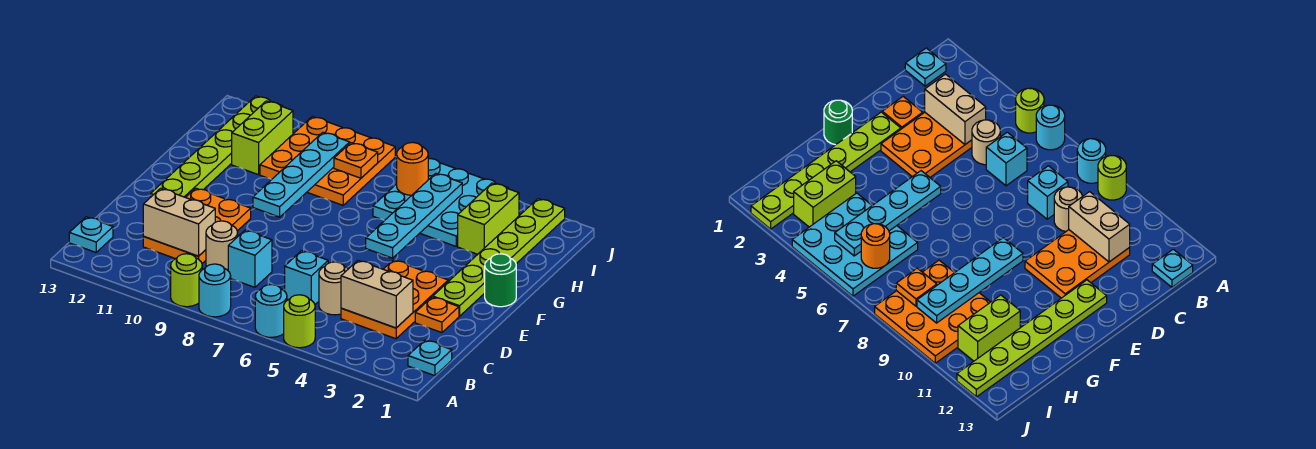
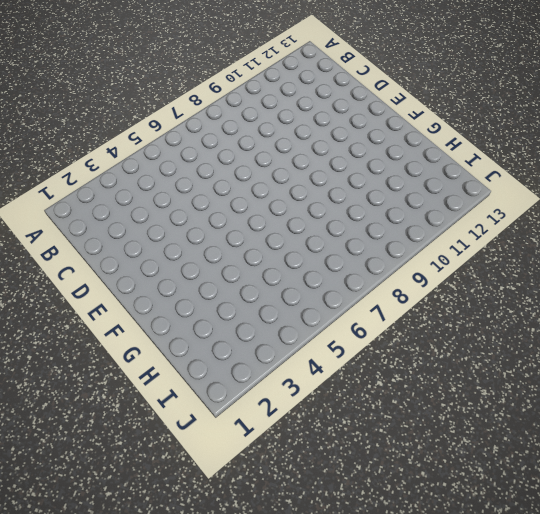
none -> lime round brick A5 level 1
none -> cyan round brick A6 level 1
none -> cyan round brick A8 level 1

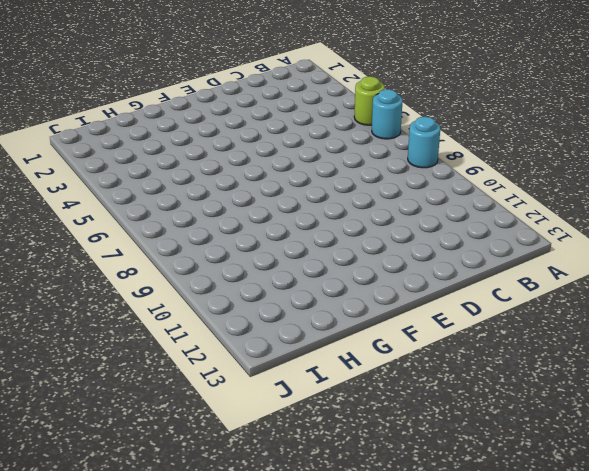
none -> lime round brick A9 level 1
none -> cyan plate B1 level 1
none -> cyan plate B13 level 1

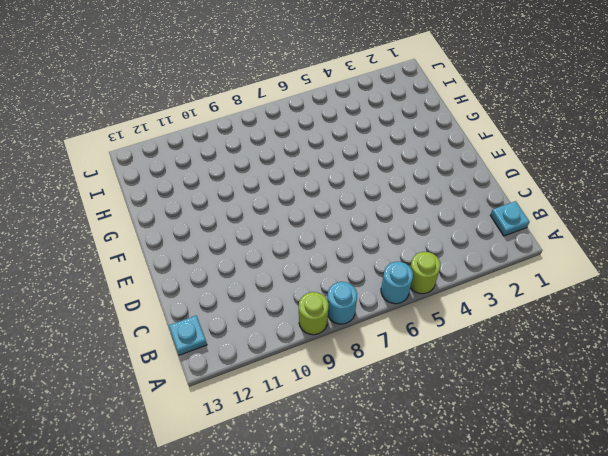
none -> orange plate C3:E4 level 1
none -> tan round brick C5 level 1
none -> cyan brick C6 level 1

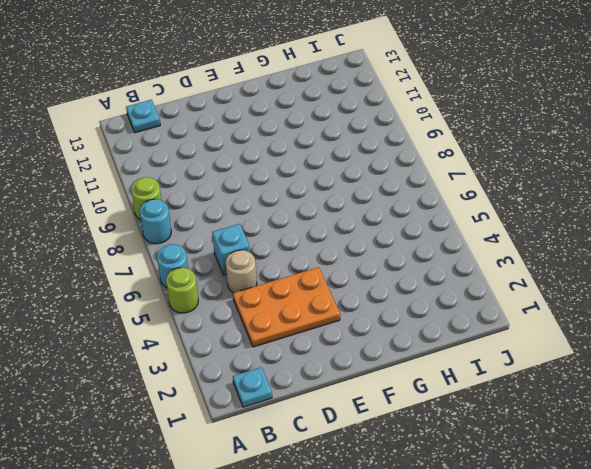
none -> cyan brick C8 level 1
none -> tan round brick C9 level 1
none -> orange plate C10:E11 level 1

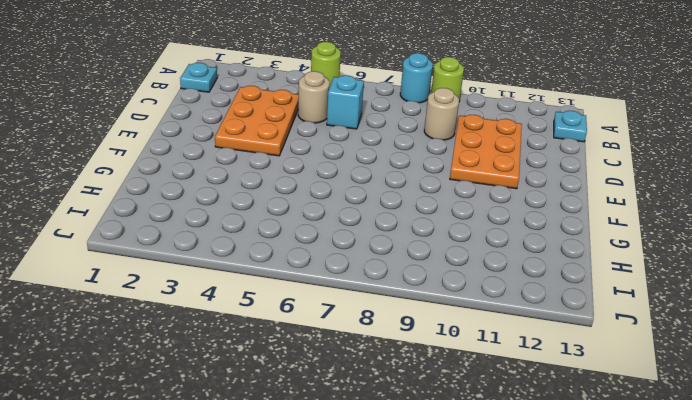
none -> cyan round brick A6 level 1
none -> cyan brick C8 level 1
none -> orange plate D2 level 1

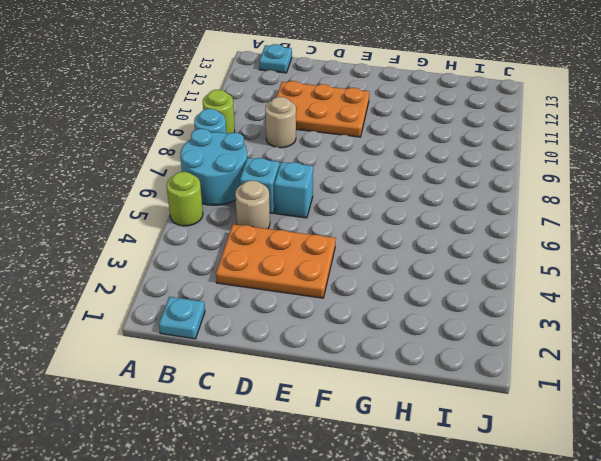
cyan round brick A6:B7 level 1 -> cyan round brick A6 level 1
cyan brick D6 level 1 -> cyan brick C8 level 1
none -> orange plate D2 level 1
none -> lime plate E2:J2 level 1
none -> lime plate E12:J12 level 1

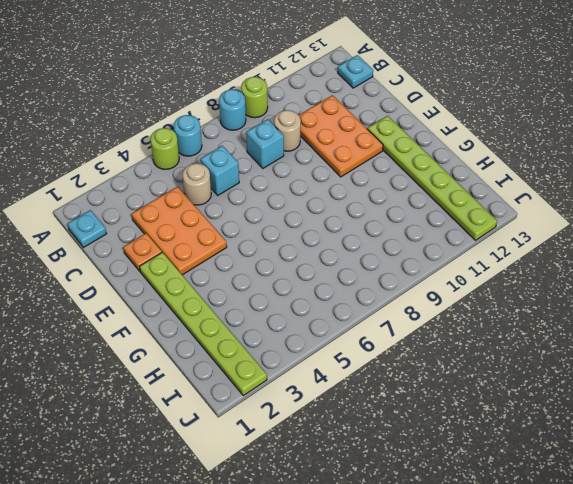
none -> green round brick F1 level 1
none -> lime brick H3:I3 level 1
none -> cyan plate H4:J6 level 1

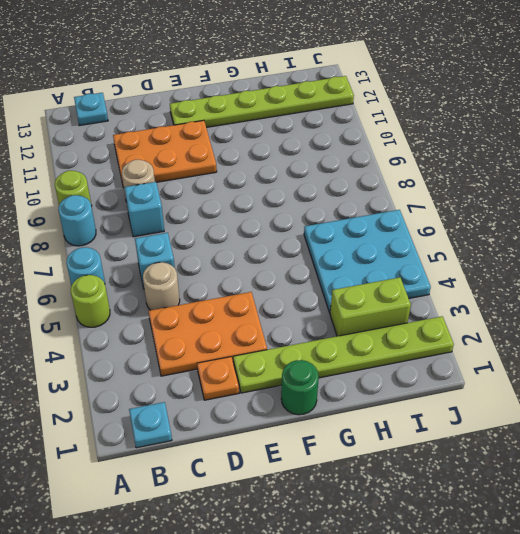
none -> orange plate H8:J10 level 1
none -> lime brick H11:I11 level 1
none -> tan brick C3:C4 level 2

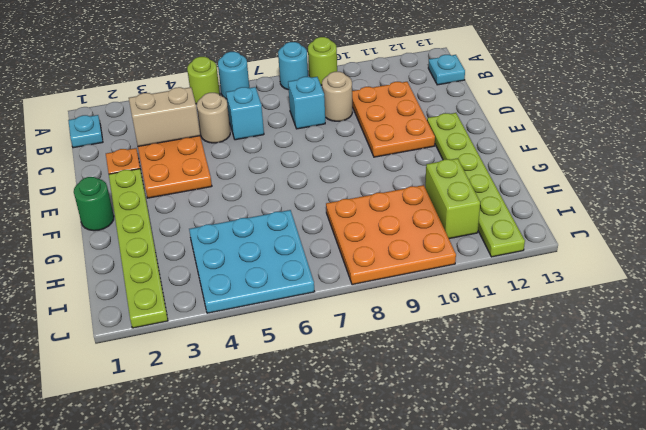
none -> lime brick H3:I3 level 1
none -> tan brick C10:C11 level 2
none -> cyan plate F5:I5 level 2

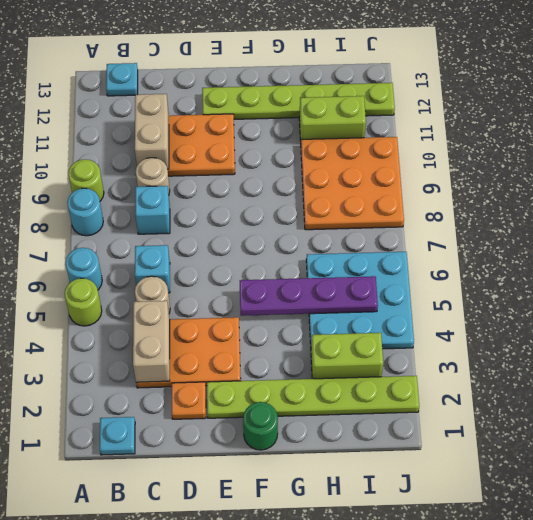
purple plate F5:I5 level 2 -> cyan plate F5:I5 level 2
none -> cyan plate F9:I9 level 2
none -> orange round brick I6 level 2
none -> orange plate I8 level 2

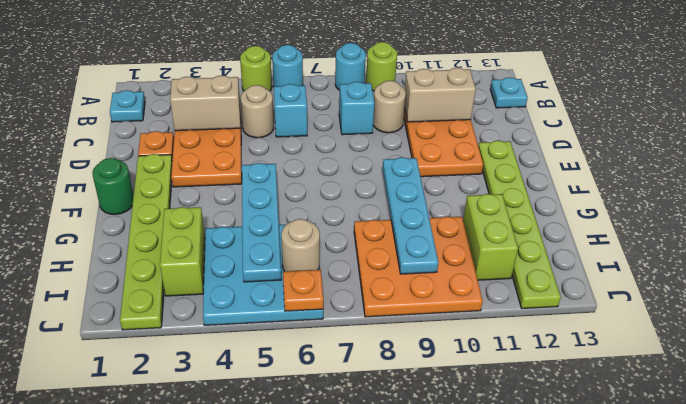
tan round brick I6 level 2 -> orange round brick I6 level 2
orange plate J6 level 2 -> orange plate I8 level 2

